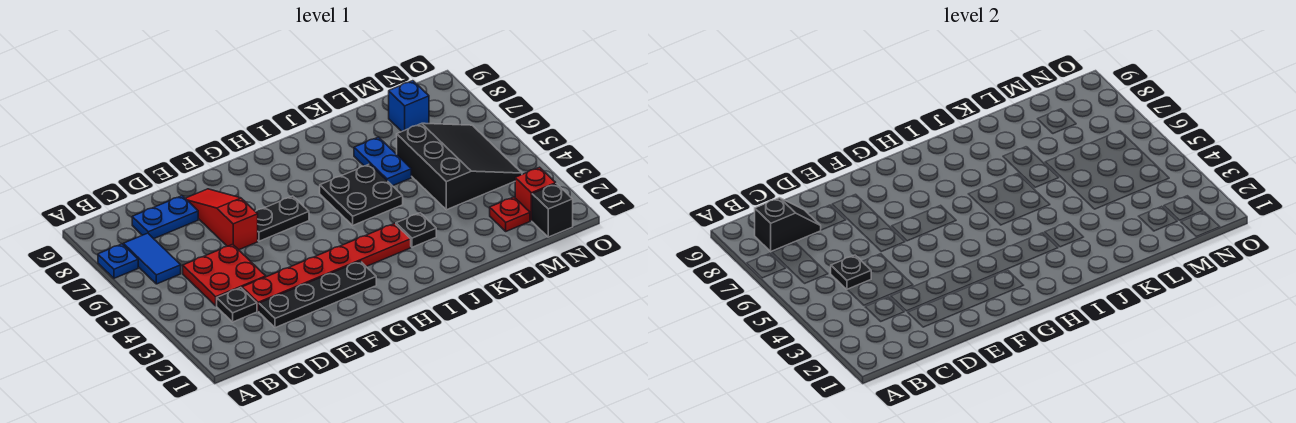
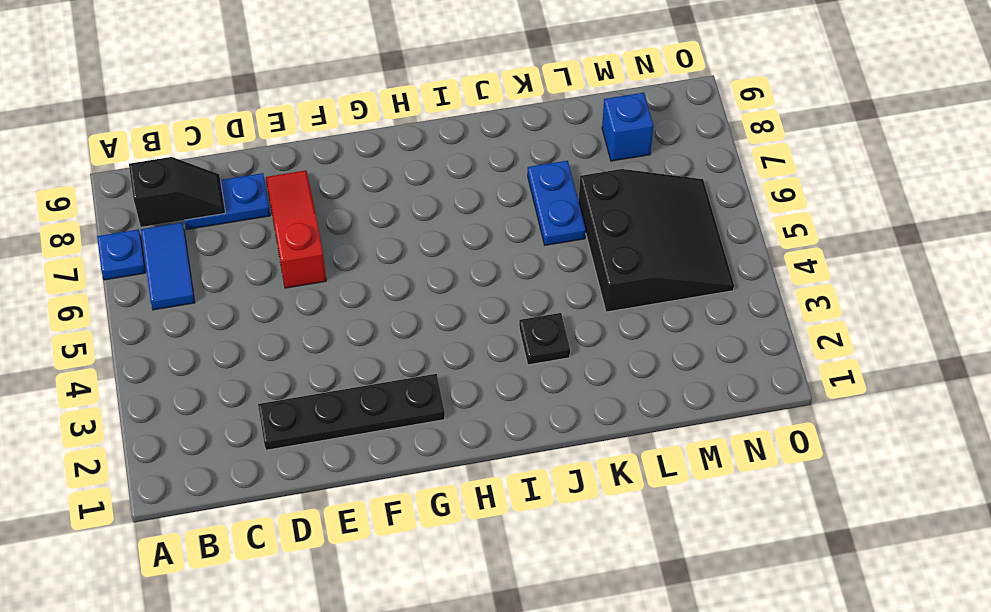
none -> black plate C3 level 1
none -> red plate C4:D5 level 1
none -> red plate D3:I3 level 1

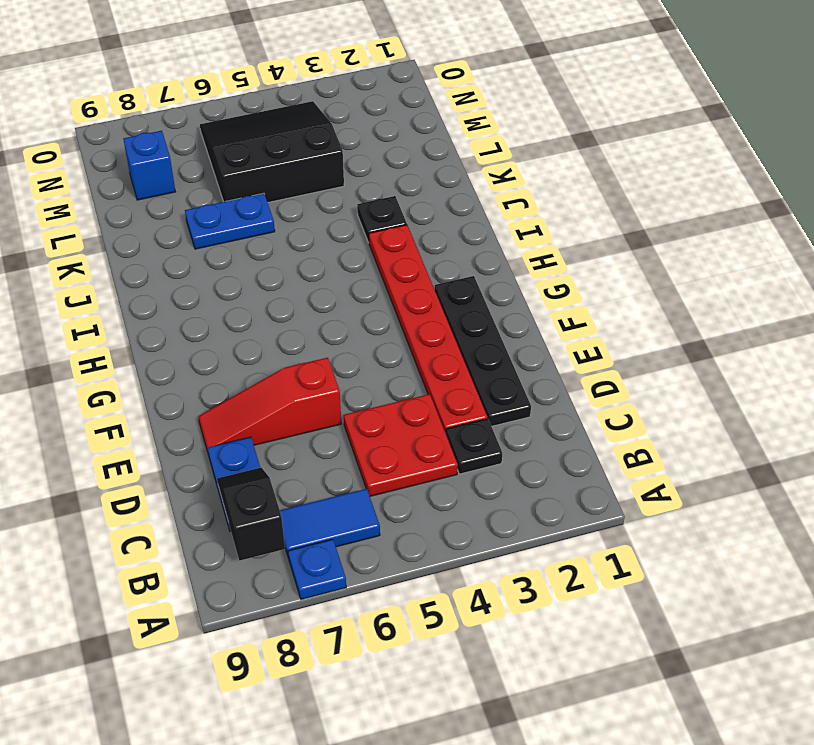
none -> black plate F6:G6 level 1
none -> black plate I5:J6 level 1
none -> red plate M2 level 1

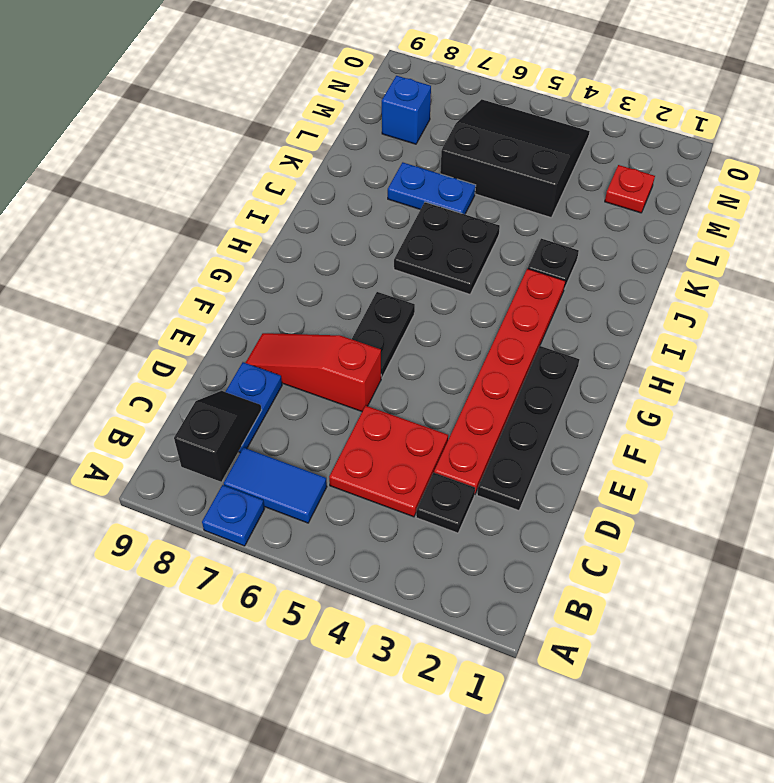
none -> black brick N1 level 1
none -> red brick N2 level 1
none -> black plate C5 level 2

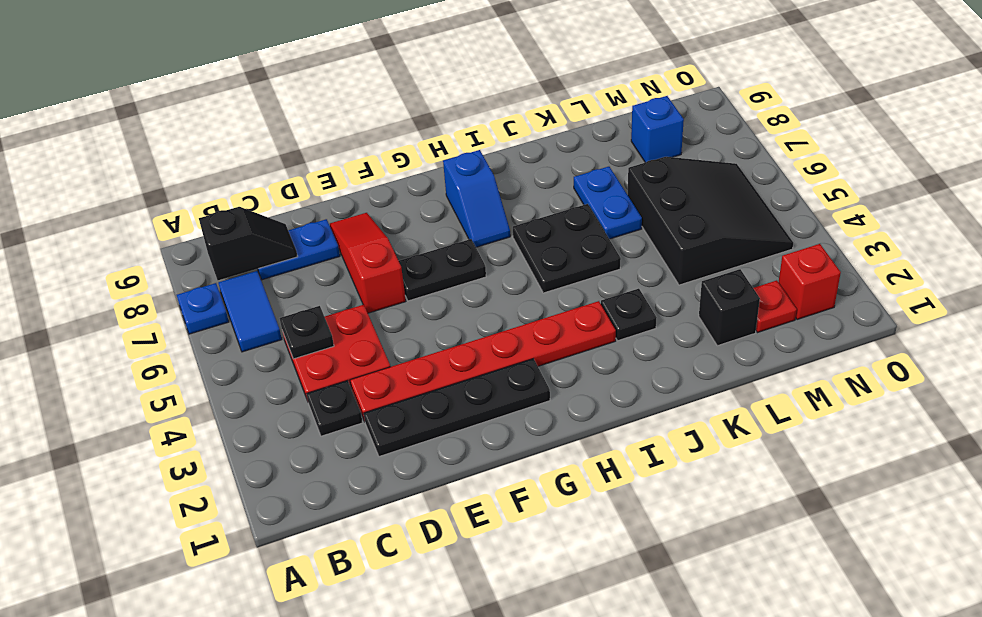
blue slope H7:H8 level 1 top 8 -> none
black brick L2 level 1 -> black brick N1 level 1

